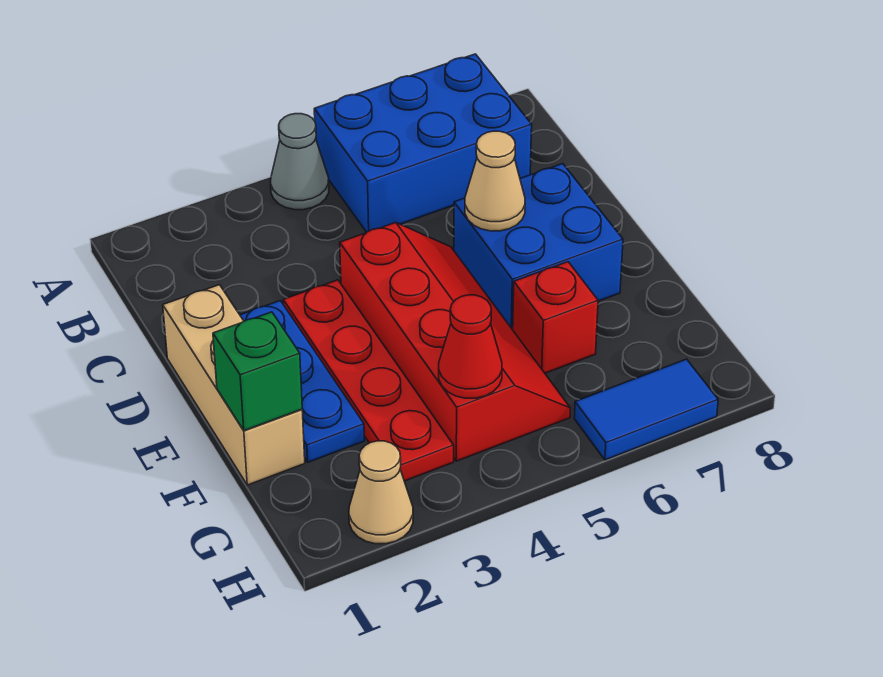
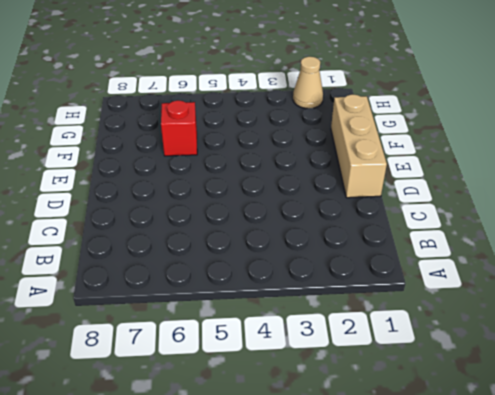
none -> grey cone A4 level 1
none -> blue brick A5:B7 level 1
none -> blue plate D2:F2 level 1

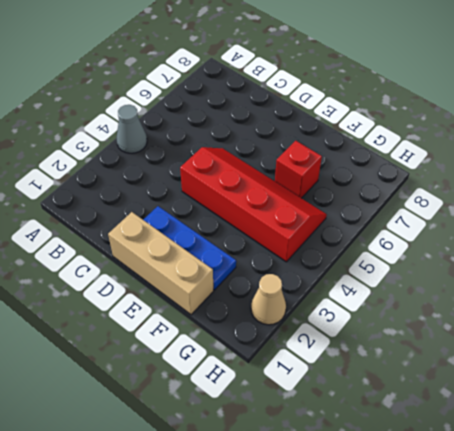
none -> blue brick A5:B7 level 1
none -> red plate D3:G3 level 1
none -> blue brick D6:E7 level 1

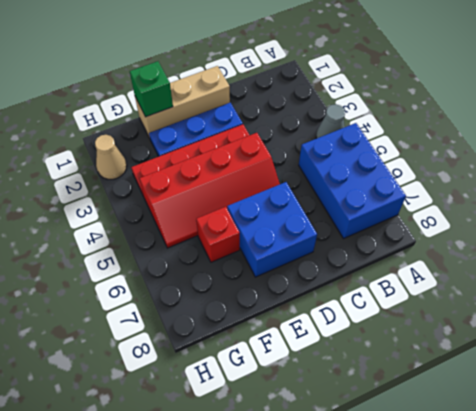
none -> blue tile H6:H7 level 1
none -> tan cone D6 level 2
none -> red cone G4 level 2

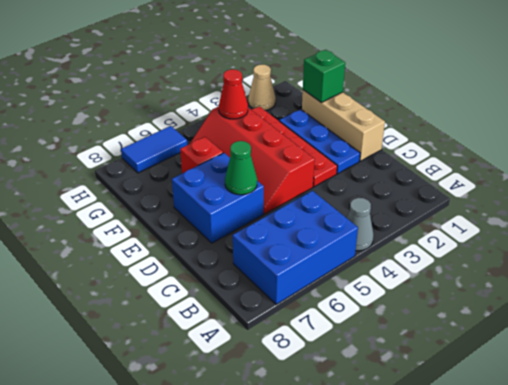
green cone D6 level 2 -> tan cone D6 level 2

